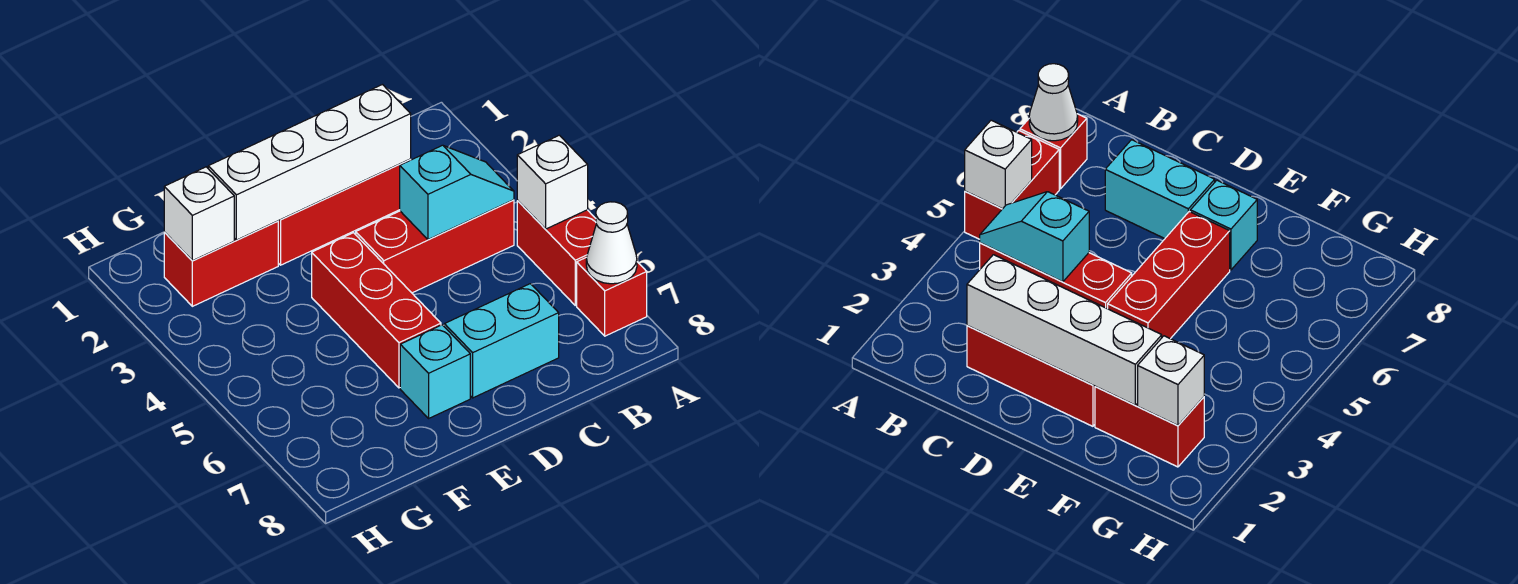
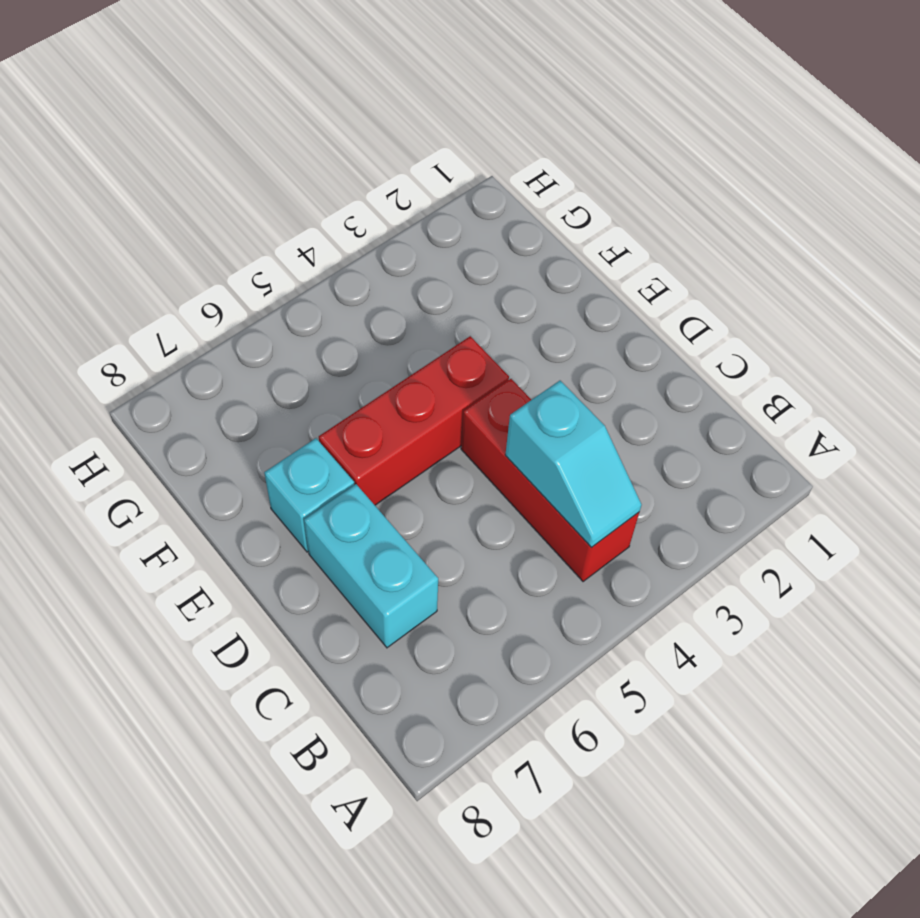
none -> red brick A5:A6 level 1
none -> red brick A7 level 1
none -> red brick C2:E2 level 1

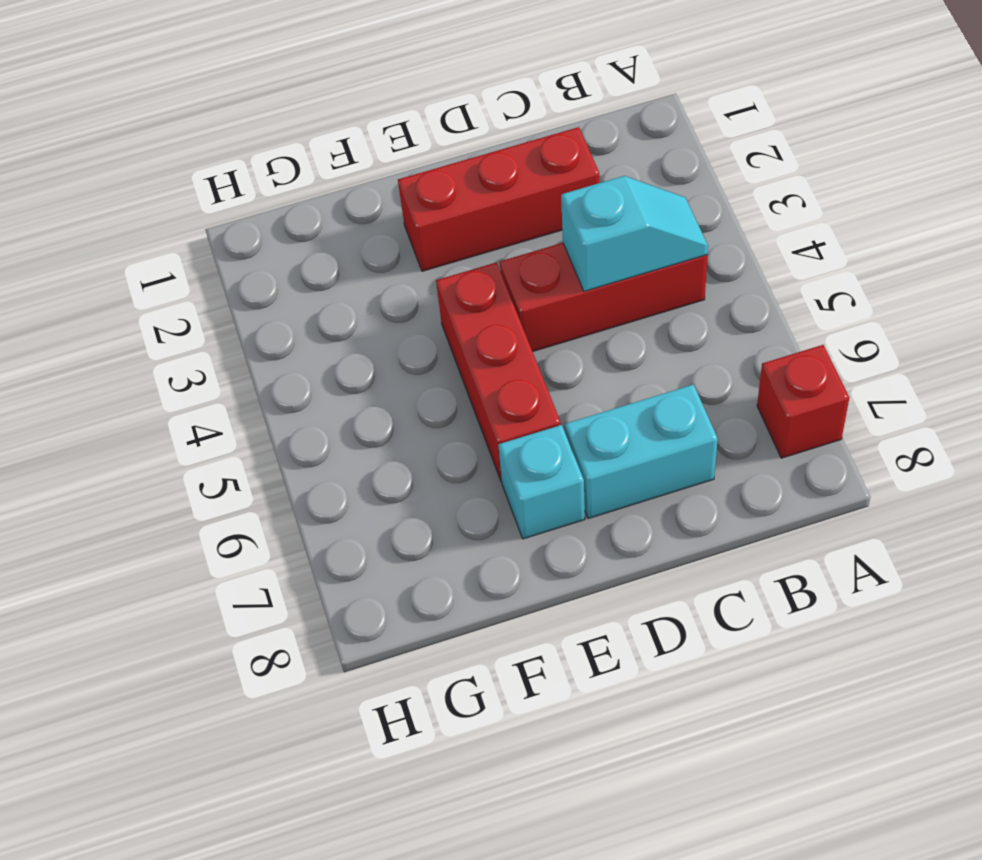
none -> red brick A5:A6 level 1
none -> red brick F2:G2 level 1
none -> white brick A5 level 2

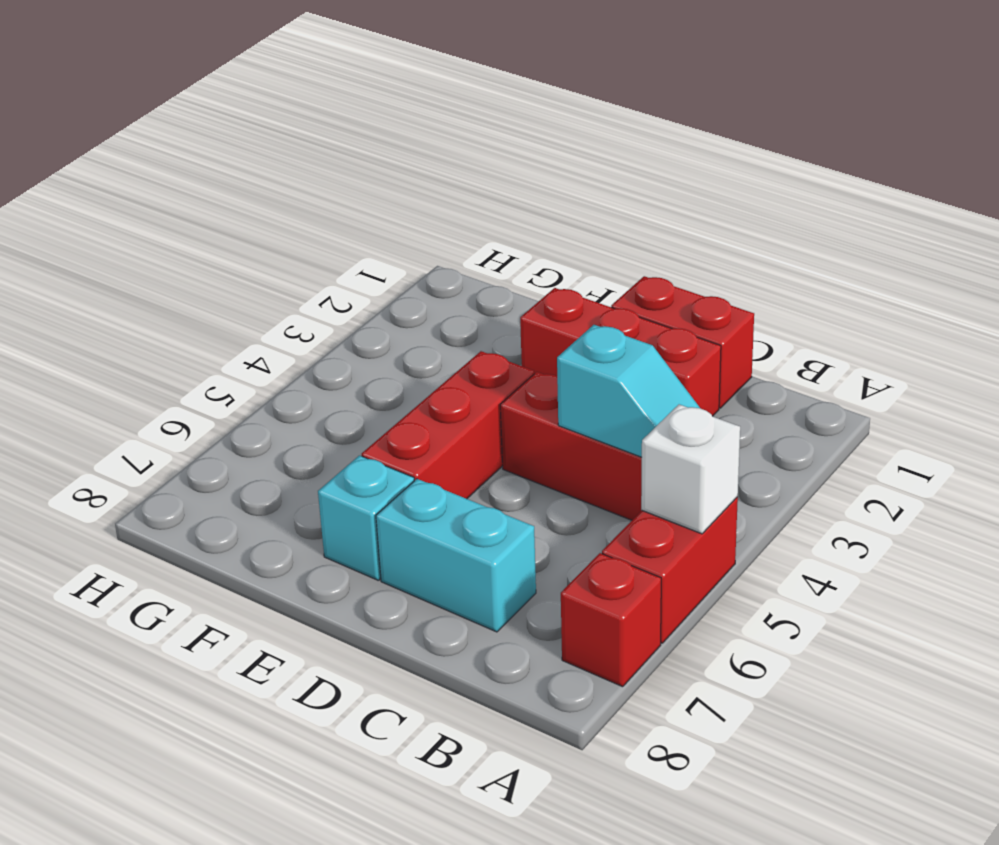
red brick C1:D1 level 1 -> red brick F2:G2 level 1
none -> white cone A7 level 2
none -> white brick C2:F2 level 2
none -> white brick G2 level 2

